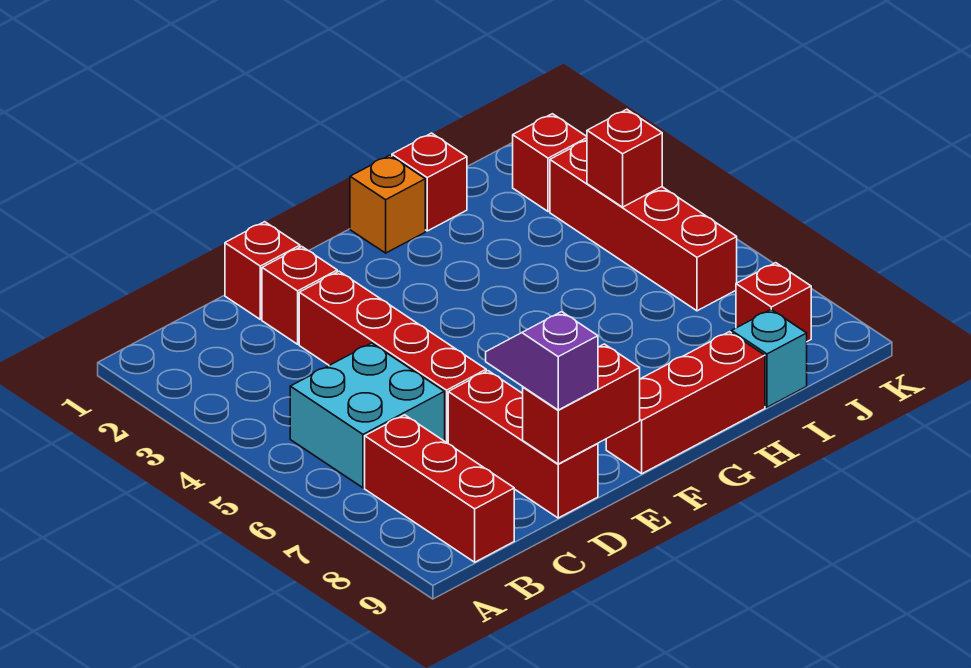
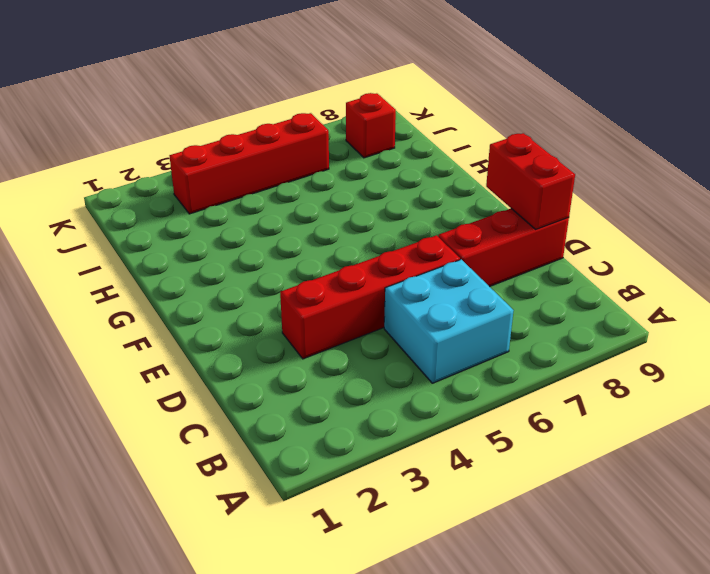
none -> red brick B7:B9 level 1
none -> red brick D1 level 1
none -> red brick D2 level 1

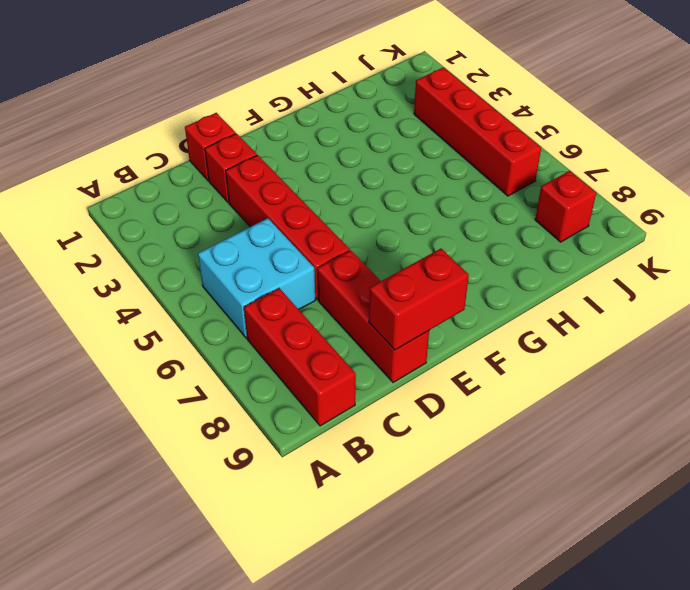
none -> red brick F9:H9 level 1
none -> orange brick G1 level 1
none -> red brick H1 level 1

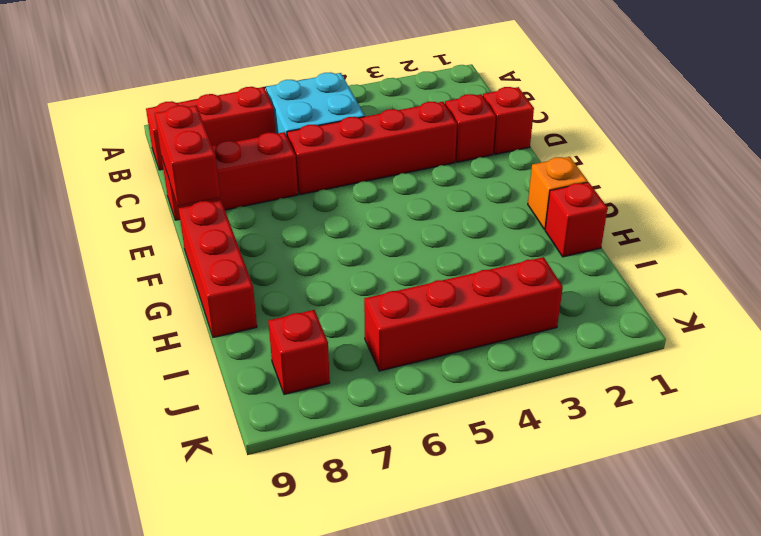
none -> cyan brick I9 level 1
none -> red brick J2 level 1
none -> red brick J4 level 2

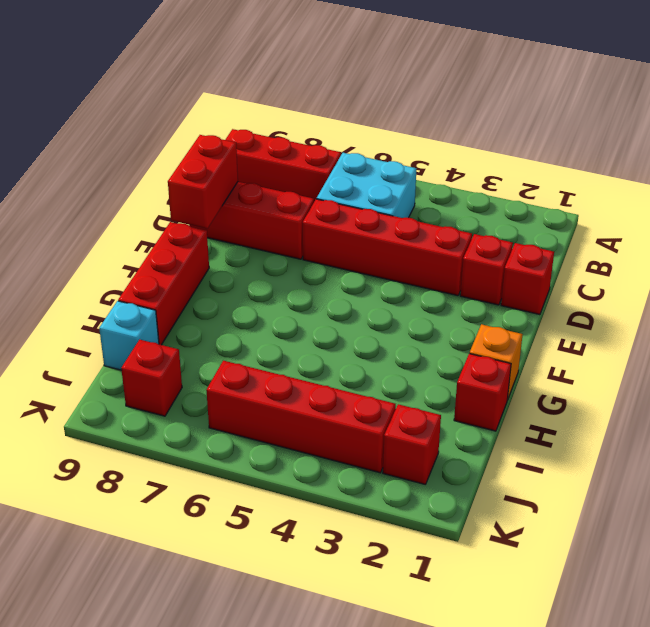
none -> red brick J4 level 2
none -> purple slope D8:D9 level 3 top 9

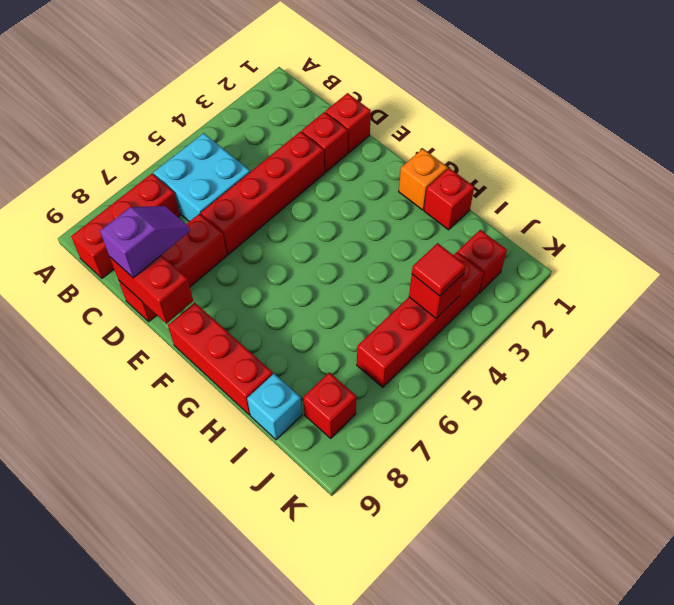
red tile J4 level 3 -> none

